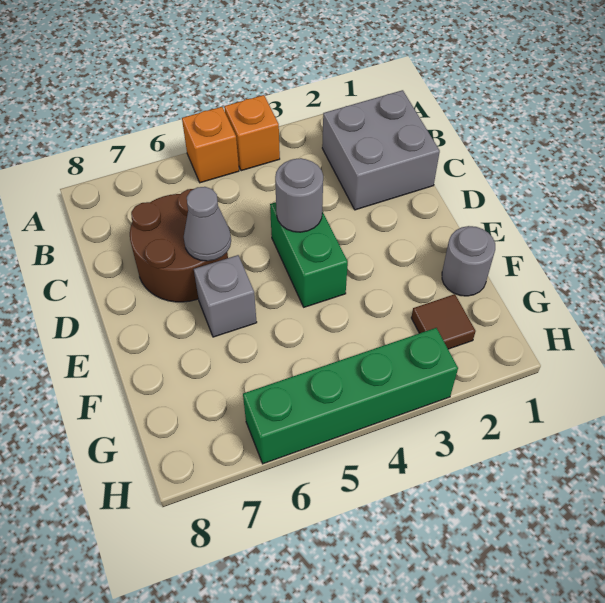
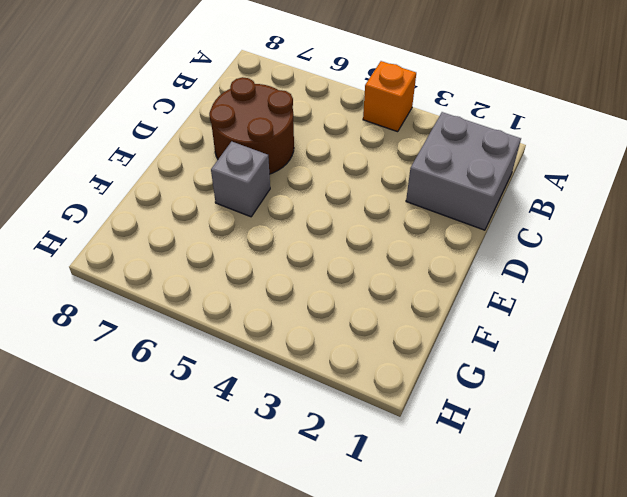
none -> orange brick A5 level 1
none -> green brick D4:E4 level 1

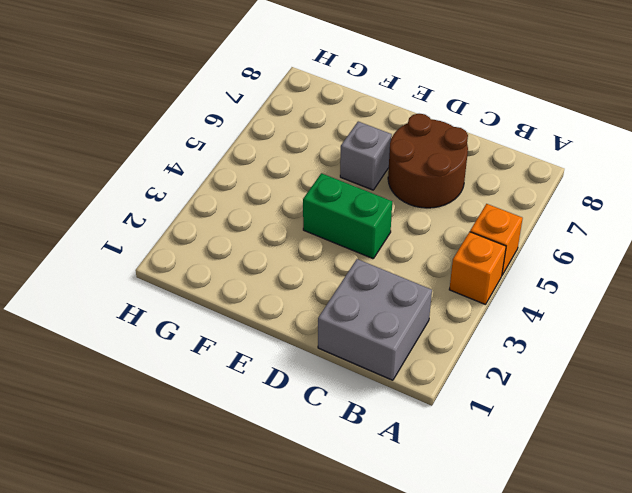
none -> grey round brick F1 level 1
none -> brown tile G2 level 1

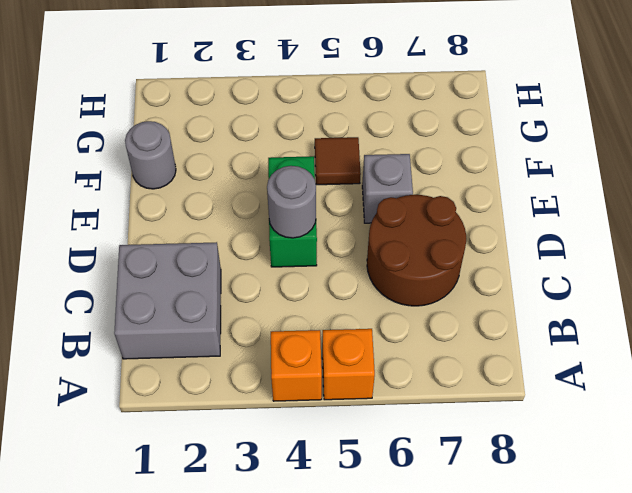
brown tile F5 level 1 -> brown tile G2 level 1
none -> green brick H3:H6 level 1
none -> grey cone D6 level 2

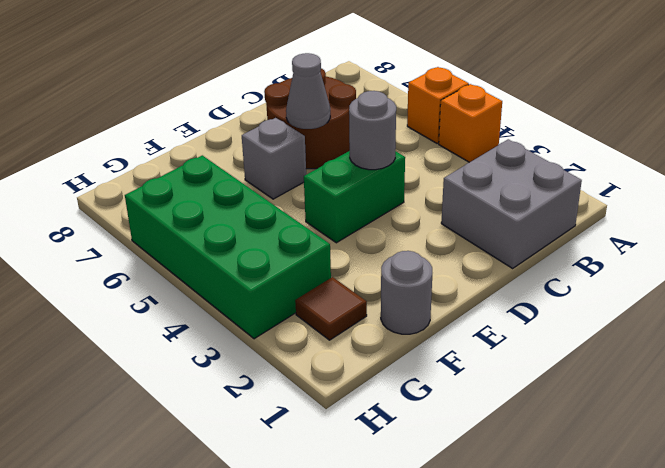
green brick G3:H6 level 1 -> green brick H3:H6 level 1

